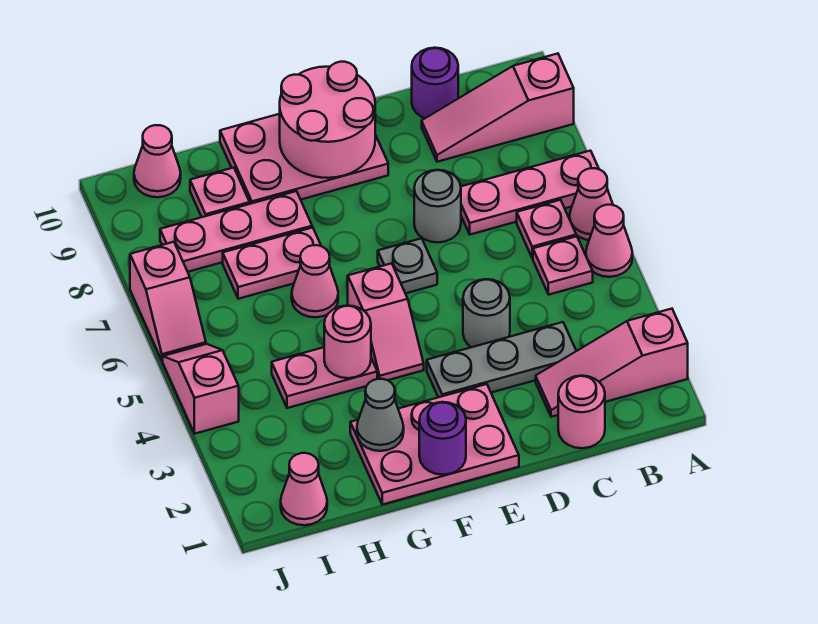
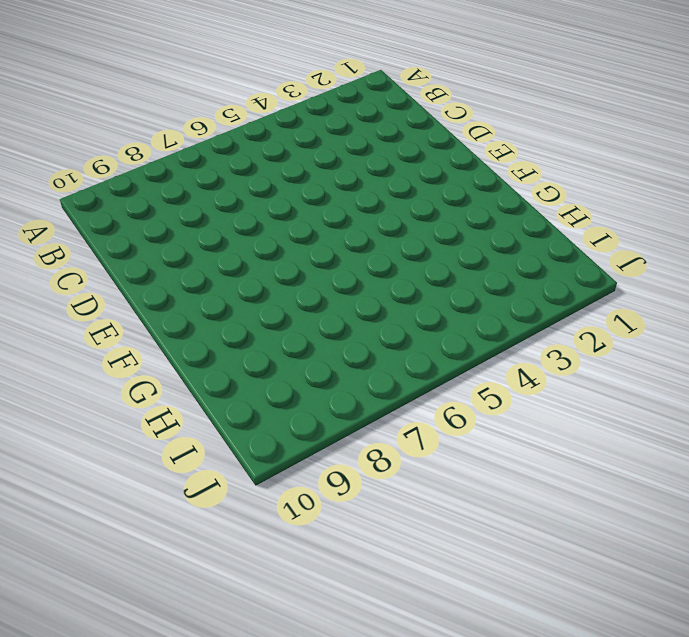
none -> pink slope A2:C2 level 1 top A
none -> pink cone A5 level 1
none -> pink cone A6 level 1

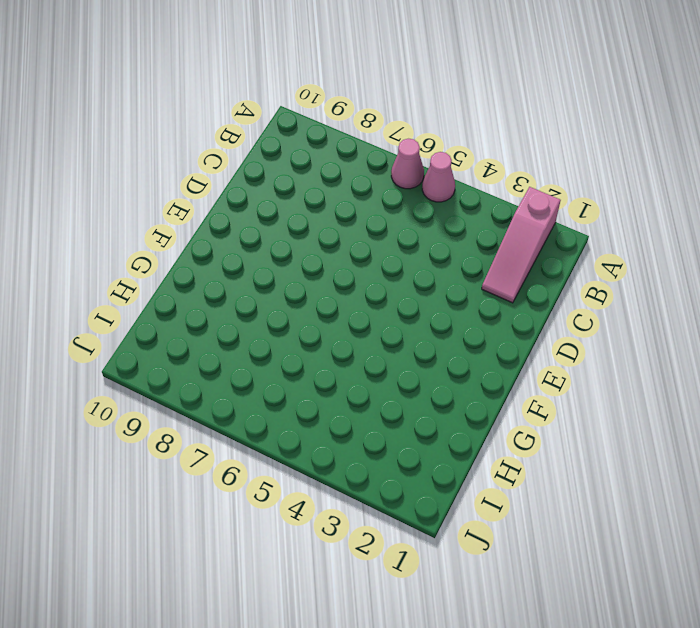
none -> pink plate A7:C7 level 1
none -> pink slope A9:C9 level 1 top A
none -> pink plate B5 level 1

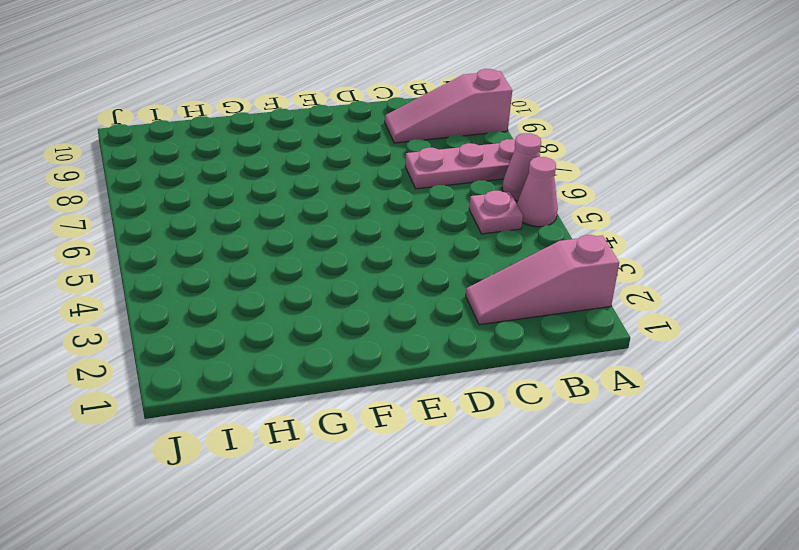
none -> pink plate B6 level 1
none -> pink round brick C1 level 1
none -> grey plate C3:E3 level 1

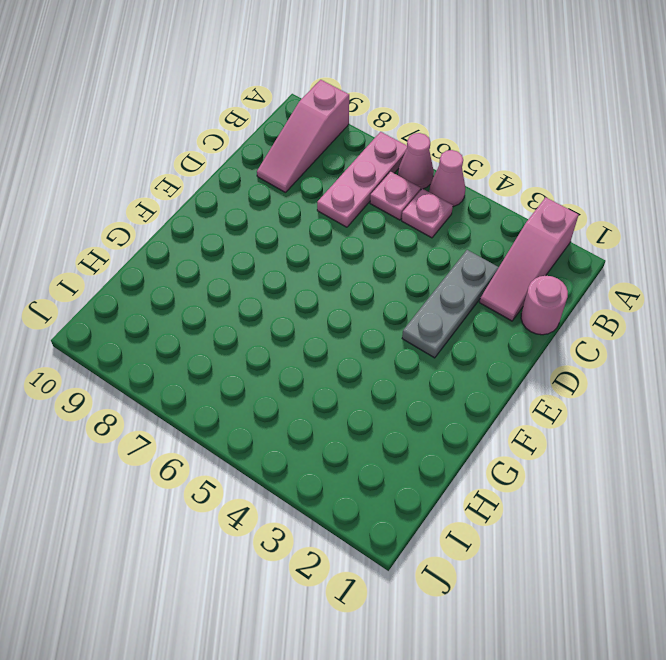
none -> purple round brick C10 level 1
none -> grey round brick D4 level 1
none -> grey round brick D7 level 1

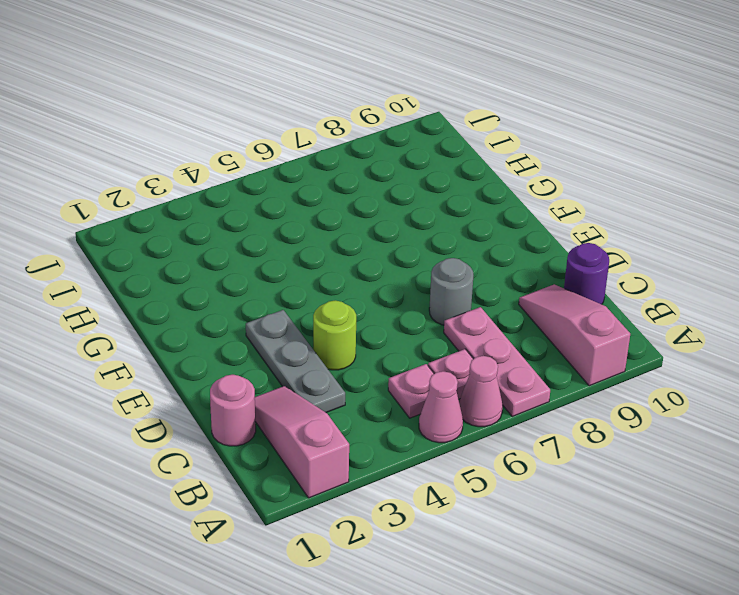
lime round brick D4 level 1 -> grey round brick D4 level 1
none -> pink plate E1:G2 level 1
none -> grey plate E6 level 1
none -> pink plate E9:G10 level 1

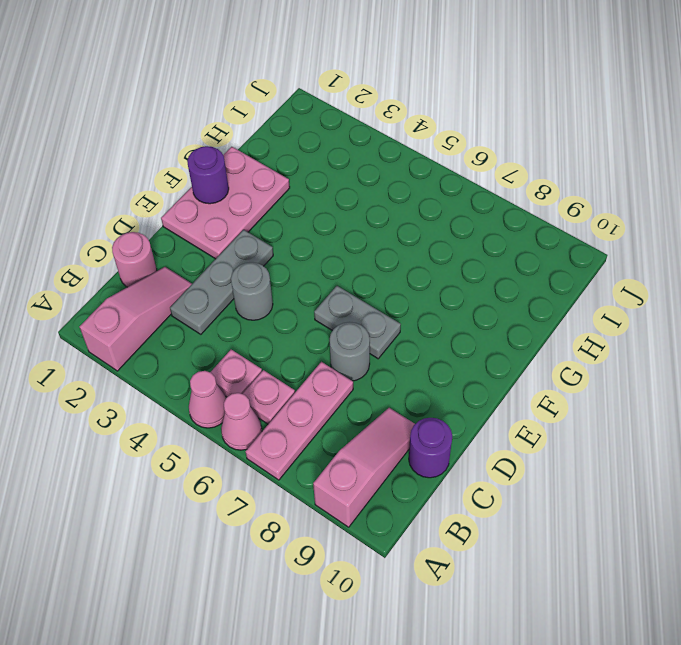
grey plate E6:E7 level 1 -> grey plate E6 level 1
none -> pink plate E9:G10 level 1
none -> pink slope F4:F5 level 1 top 5
none -> pink plate G4:H4 level 1

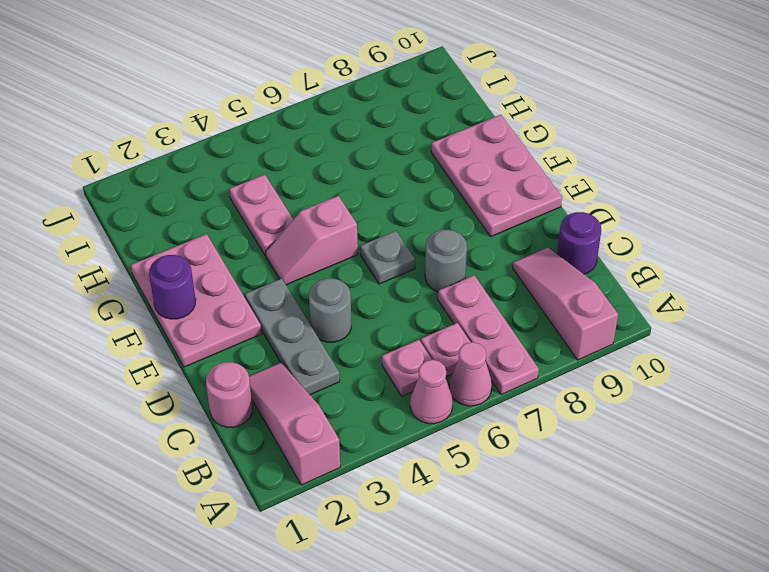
none -> pink cone G6 level 1
none -> pink plate G7:H7 level 1
none -> pink plate G8:I8 level 1

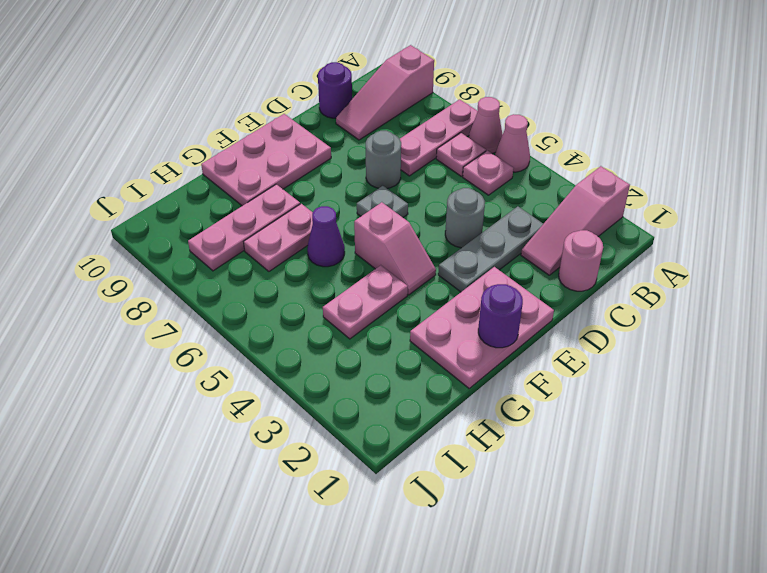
purple cone G6 level 1 -> pink cone G6 level 1
none -> pink plate H9 level 1
none -> pink cone I1 level 1
none -> pink cone I10 level 1

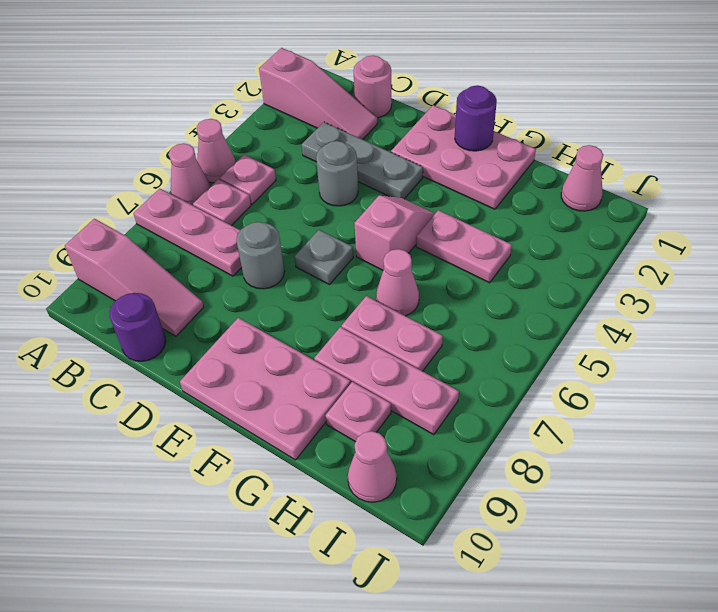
none -> pink slope J4:J5 level 1 top 4
none -> pink slope J6:J7 level 1 top 7
none -> pink round brick E9:F10 level 2

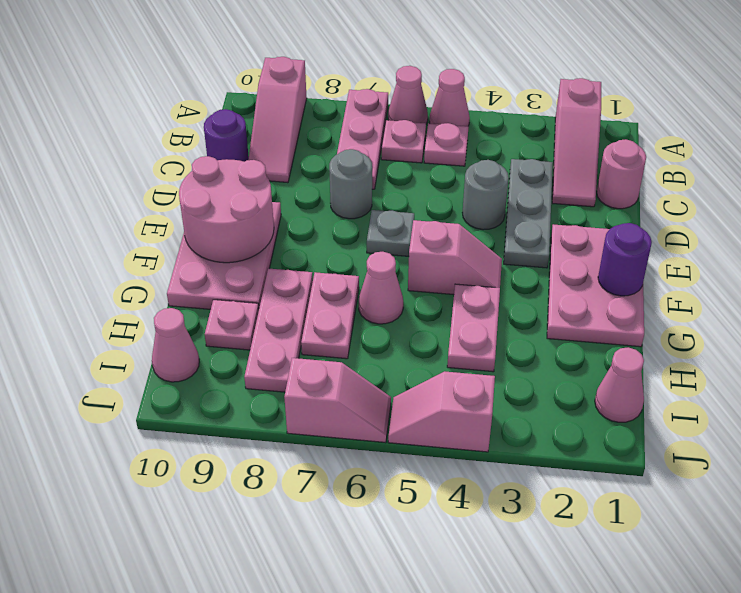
none -> grey cone G2 level 2
none -> pink round brick G4 level 2

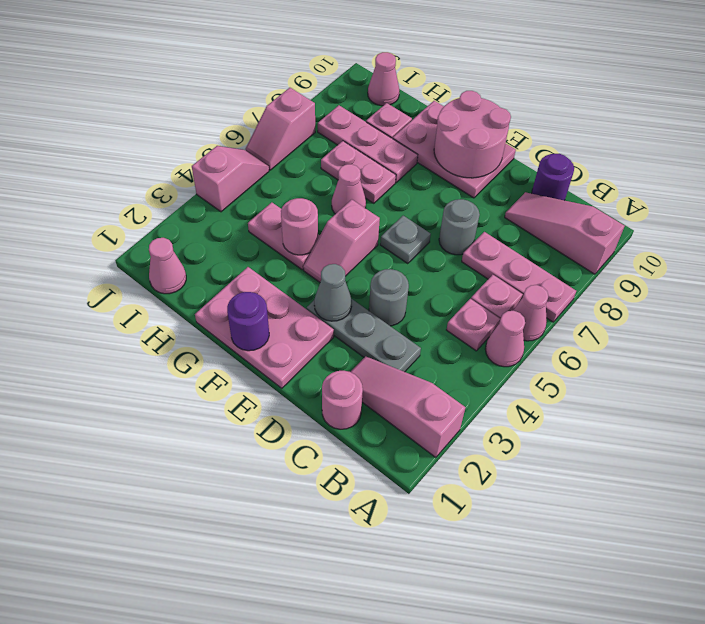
grey cone E3 level 2 -> grey cone G2 level 2

